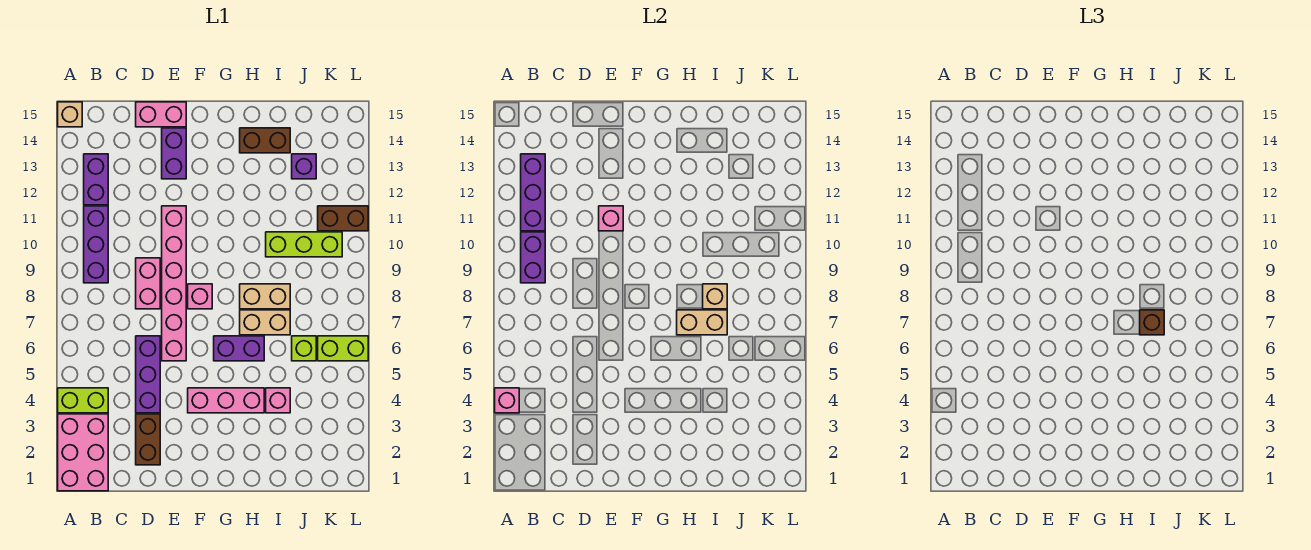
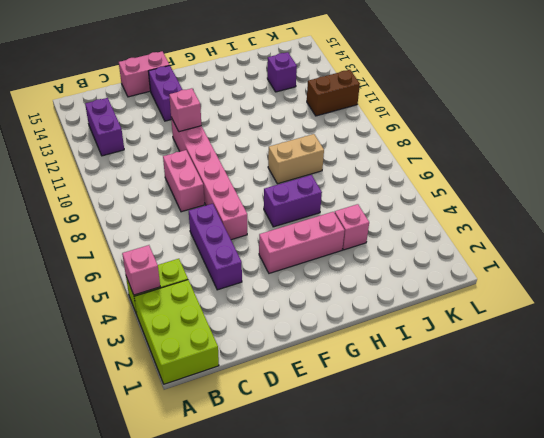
lime brick A1:B3 level 1 -> pink brick A1:B3 level 1
none -> tan brick A15 level 1
none -> purple brick B9:B11 level 1
none -> brown brick D2:D3 level 1
none -> pink brick F8 level 1

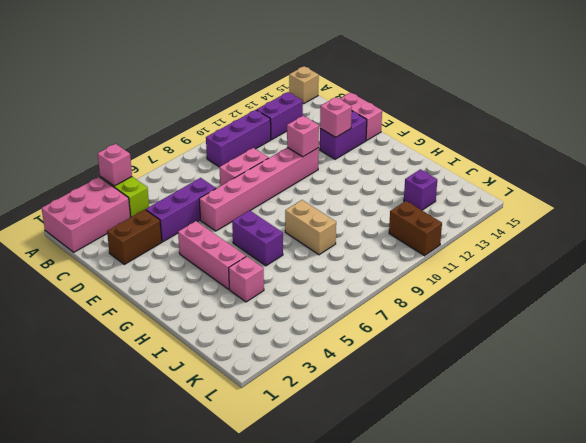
pink brick E13 level 2 -> pink brick F8 level 1
none -> tan brick H7:I7 level 1
none -> brown brick H14:I14 level 1
none -> lime brick I10:K10 level 1
none -> lime brick J6 level 1

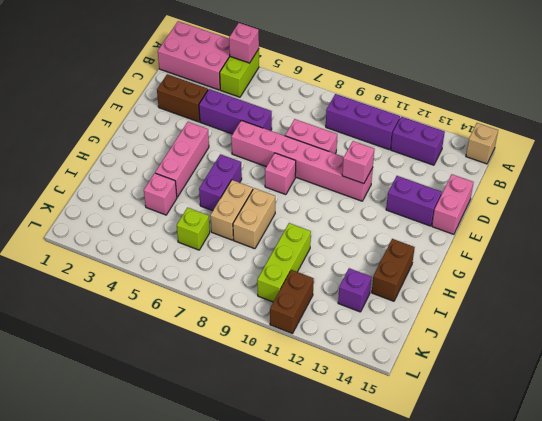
none -> lime brick K6:L6 level 1
none -> purple brick B9:B10 level 2
none -> purple brick B11:B13 level 2
none -> tan brick H7:I7 level 2

